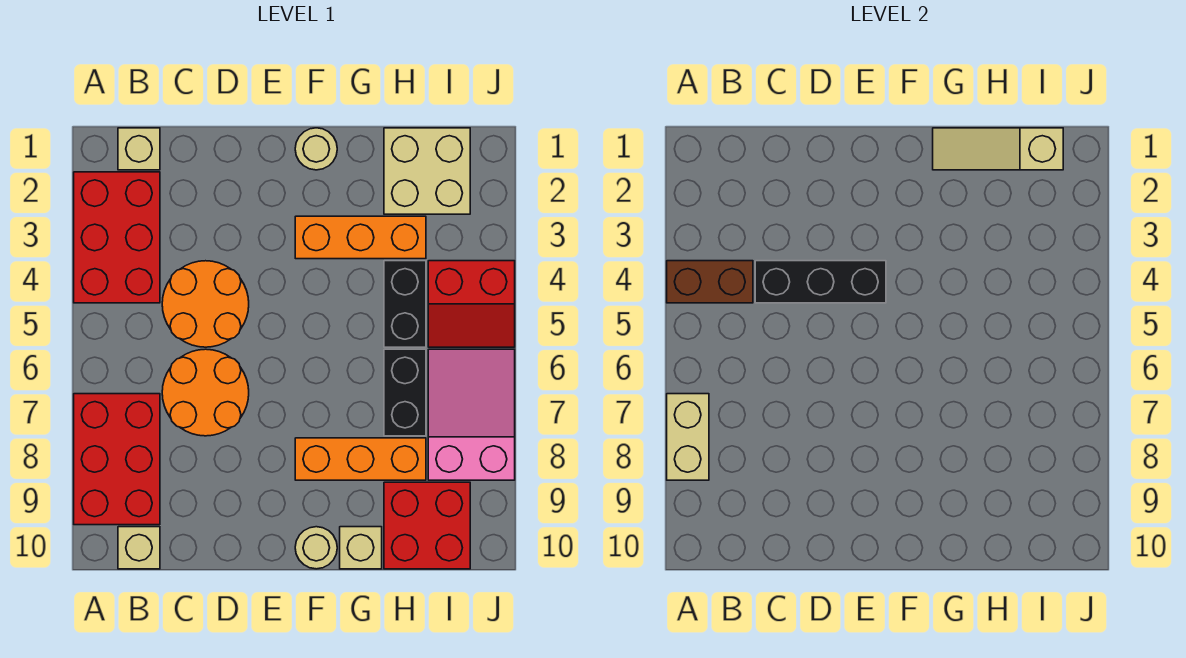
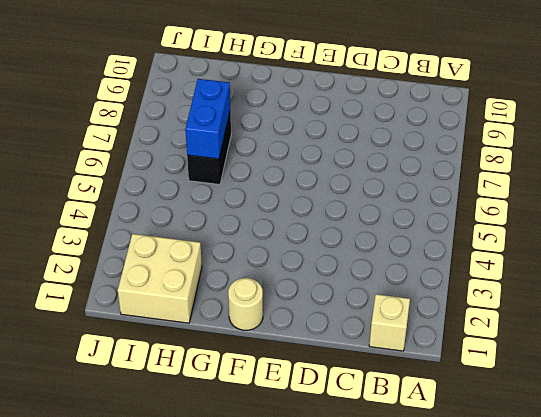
blue brick H6:H7 level 2 -> none
none -> red brick A2:B4 level 1
none -> red brick A7:B9 level 1
none -> tan brick B10 level 1

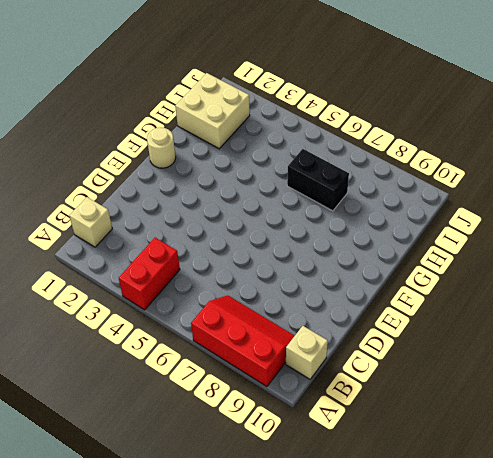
red brick A4:B4 level 1 -> red brick A2:B4 level 1
red slope A7:B9 level 1 top A -> red brick A7:B9 level 1
none -> orange round brick C4:D5 level 1
none -> orange round brick C6:D7 level 1
none -> orange brick F3:H3 level 1

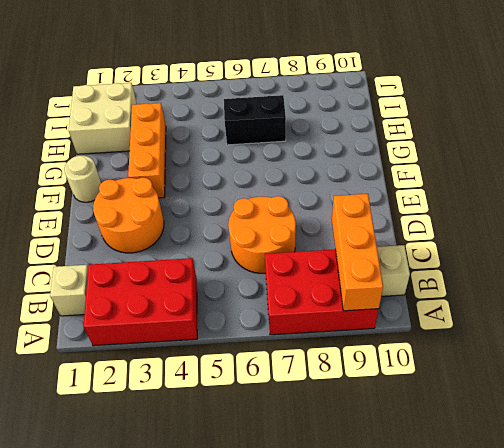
orange brick A9:C9 level 2 -> orange brick F8:H8 level 1
orange round brick D2:E3 level 1 -> orange round brick C4:D5 level 1
none -> tan round brick F10 level 1
none -> tan brick G10 level 1
none -> black brick H4:H5 level 1

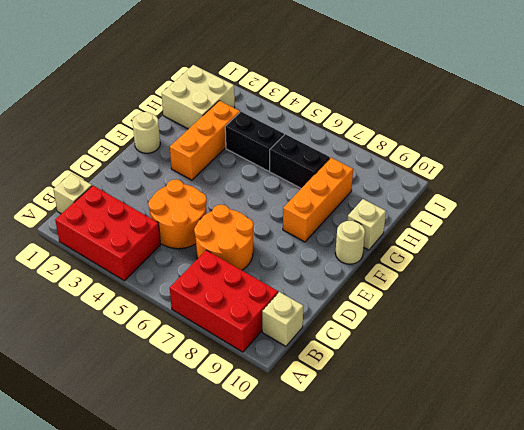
none -> red brick H9:I10 level 1
none -> red slope I4:J5 level 1 top 4
none -> pink slope I6:J8 level 1 top 8

